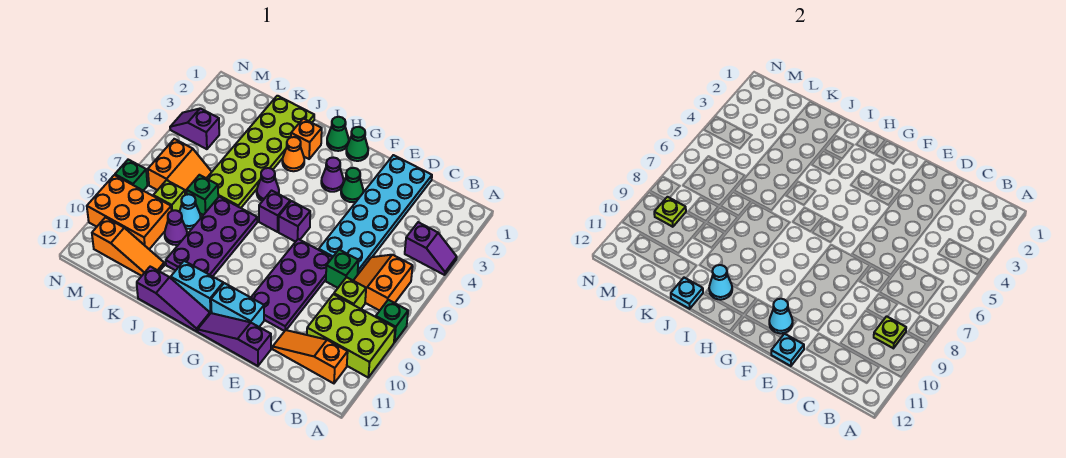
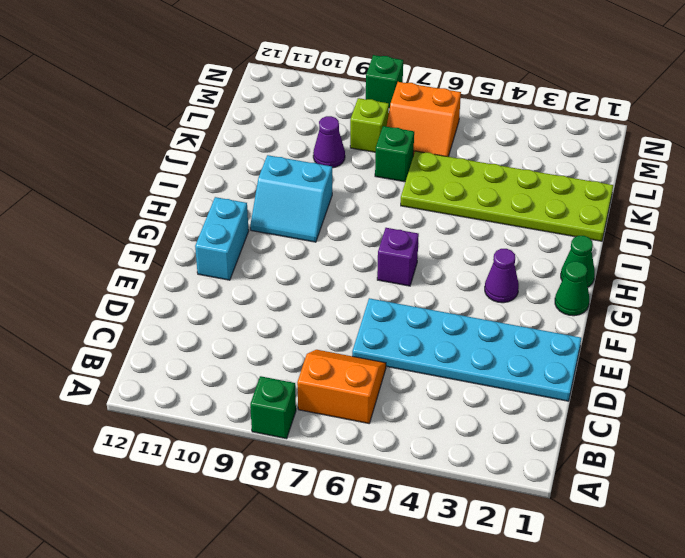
cyan slope H9:I10 level 1 top I -> purple plate I7:J10 level 1
none -> purple slope A4:B4 level 1 top B
none -> lime brick A9:C10 level 1
none -> orange slope B11:D11 level 1 top B
none -> lime brick C8 level 1

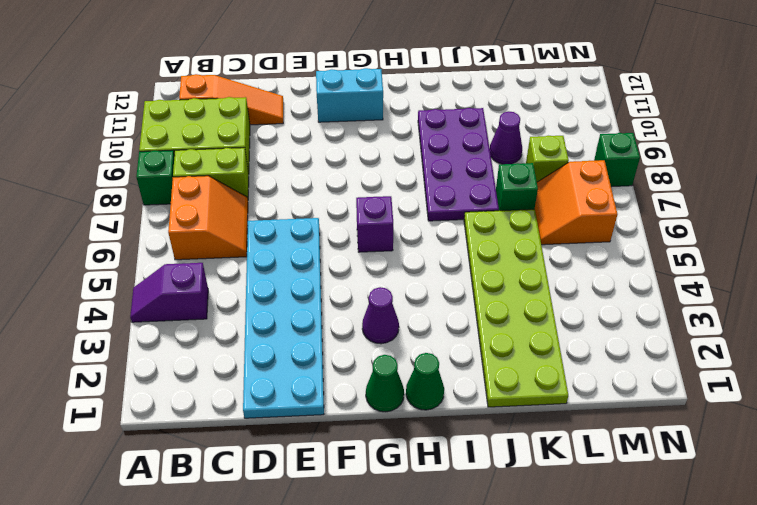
lime brick B8:C8 level 1 -> lime brick C8 level 1
none -> green brick D7 level 1
none -> purple plate E7:F10 level 1
none -> purple slope E12:G12 level 1 top E
none -> green cone F3 level 1

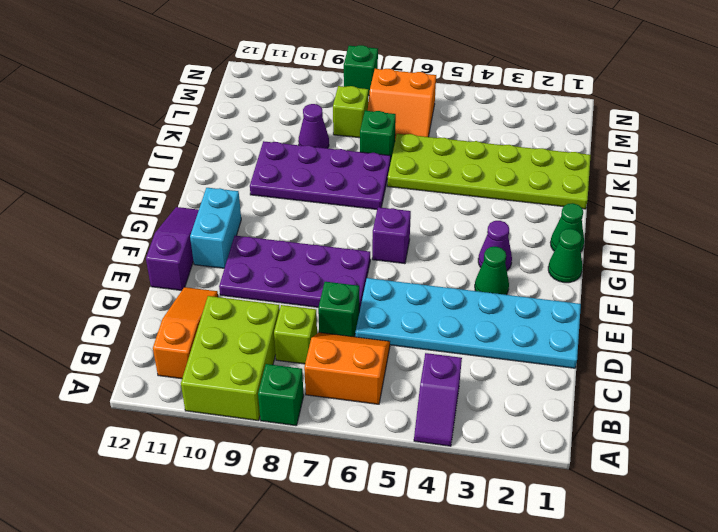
none -> purple brick H6 level 1
none -> cyan brick H11:I11 level 1
none -> purple slope H12:J12 level 1 top J
none -> orange brick I2 level 1

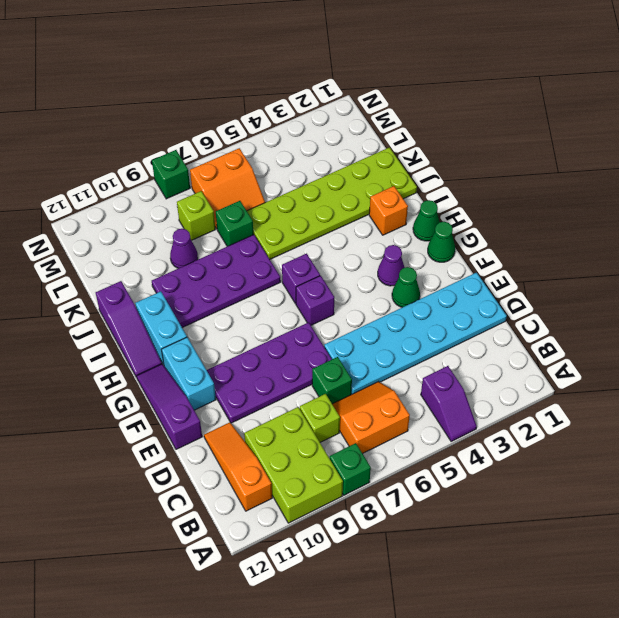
none -> orange cone I3 level 1
none -> purple cone I5 level 1
none -> cyan cone K8 level 1
none -> orange slope K11:M11 level 1 top M

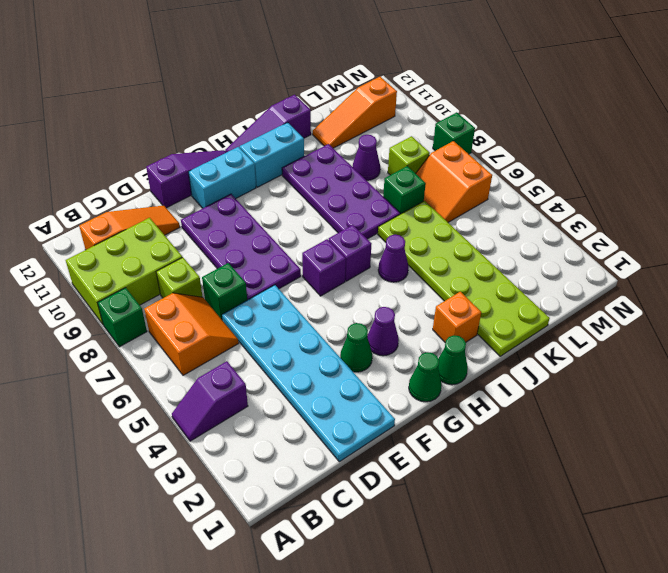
none -> orange cone I3 level 1
none -> cyan cone K8 level 1
none -> orange brick L9:N10 level 1
none -> purple slope M4:N4 level 1 top M

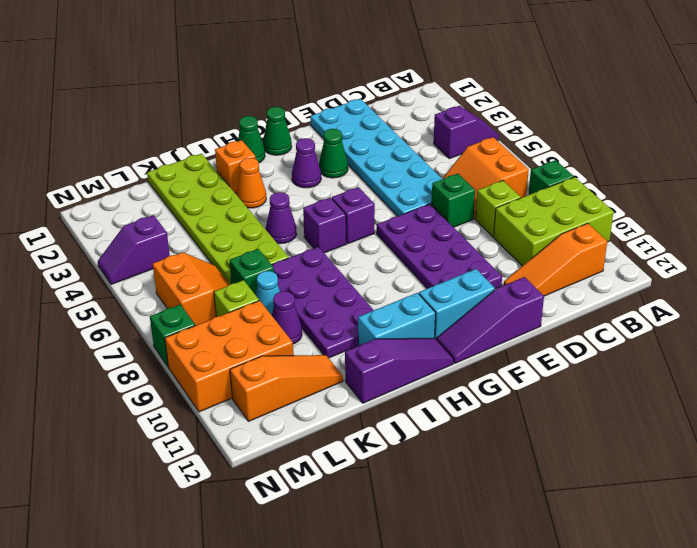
none -> lime plate B9 level 2
none -> cyan plate E12 level 2
none -> cyan cone F11 level 2
none -> cyan cone I11 level 2

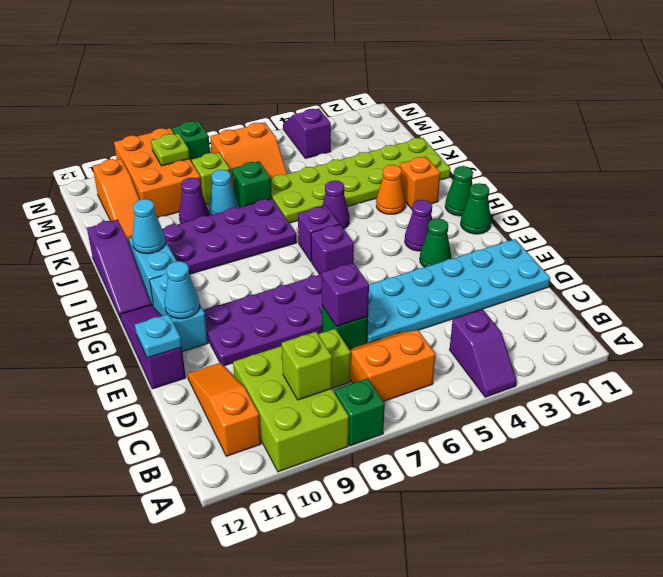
lime brick B9 level 2 -> lime plate B9 level 2
purple brick D7 level 2 -> none
none -> cyan plate J12 level 2

